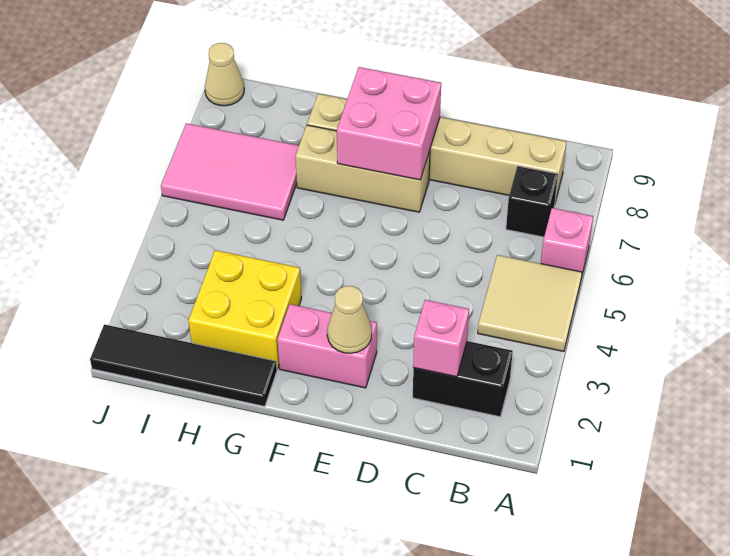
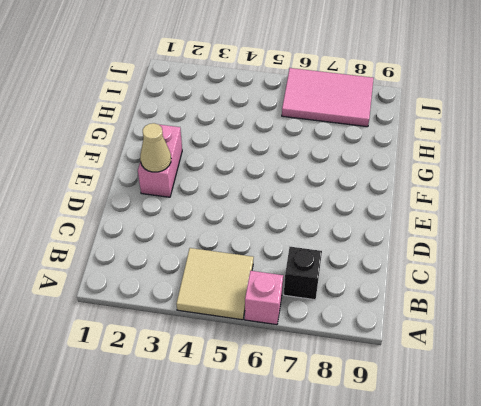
pink tile I6:J8 level 1 -> pink tile H6:J7 level 1
none -> black brick B2:C2 level 1
none -> tan brick B8:G8 level 1
none -> tan brick E7:G7 level 1

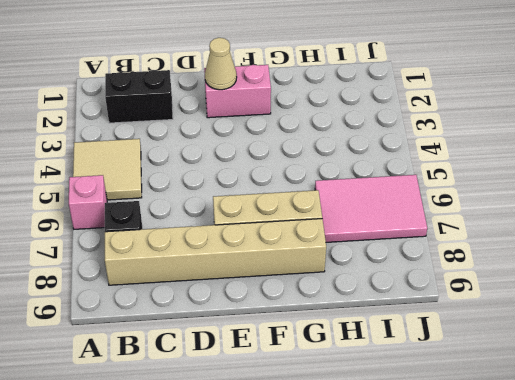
none -> black tile G1:J1 level 1
none -> yellow brick G2:H3 level 1
none -> tan cone J9 level 1

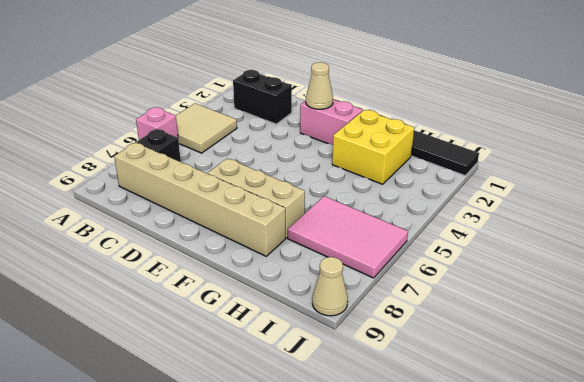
none -> pink brick C2 level 2
none -> pink brick E7:F8 level 2

